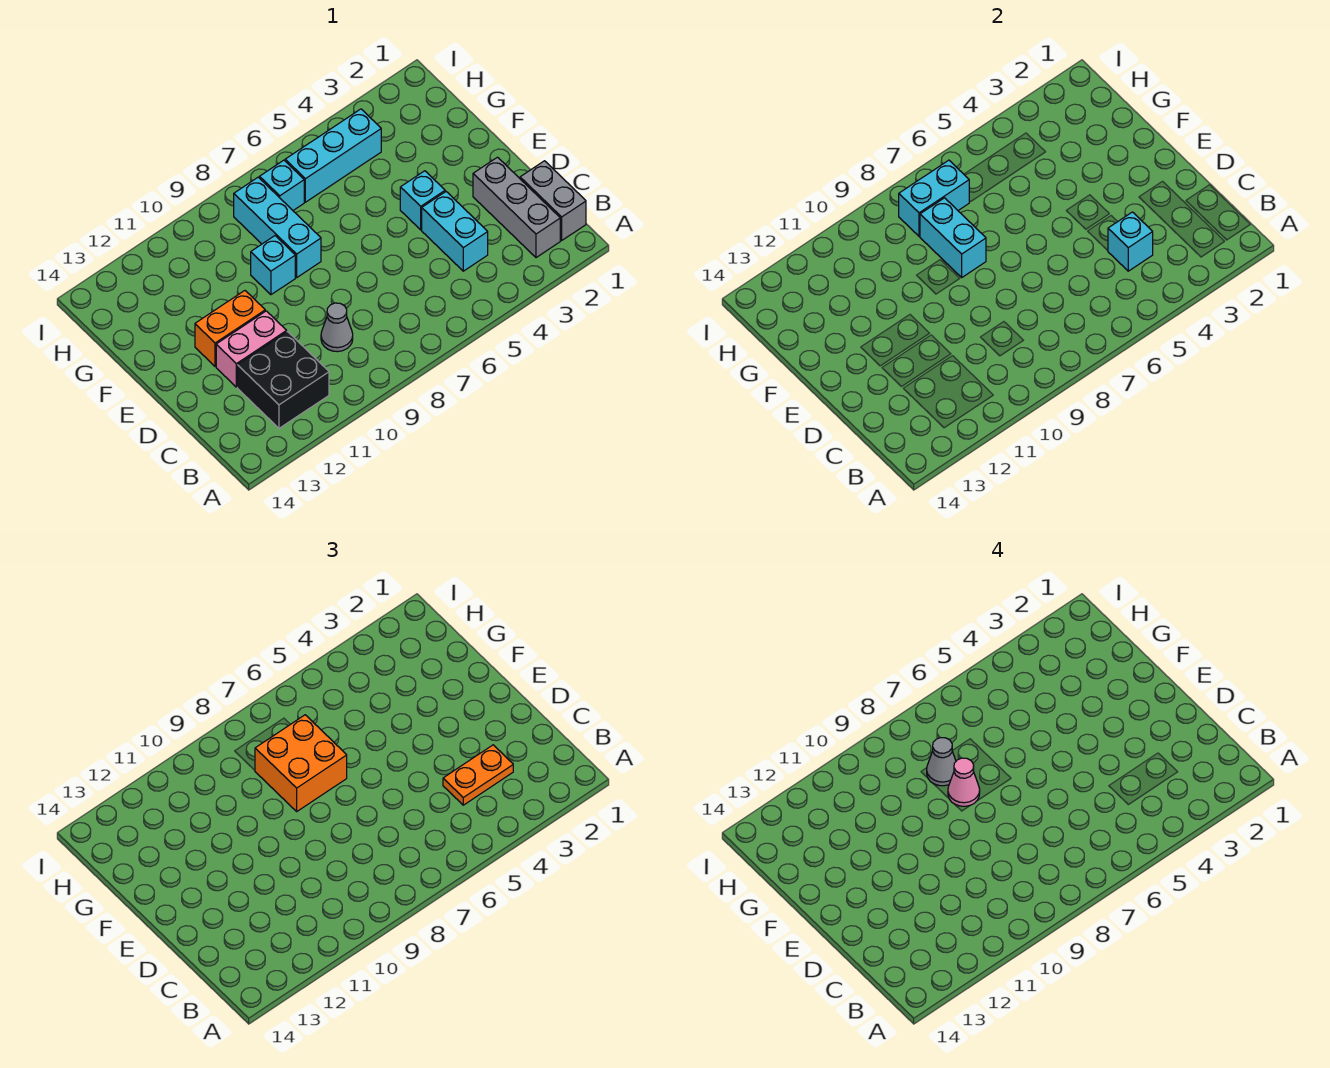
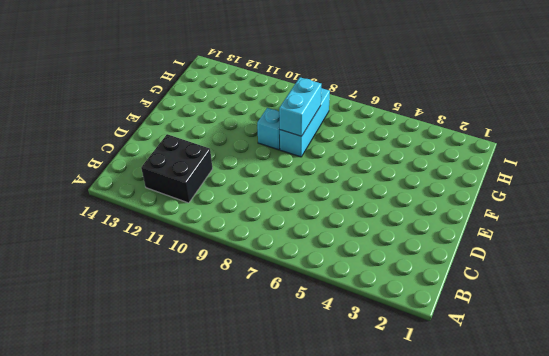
none -> grey brick B1:C1 level 1
none -> grey brick B2:D2 level 1
none -> cyan brick C4:D4 level 1

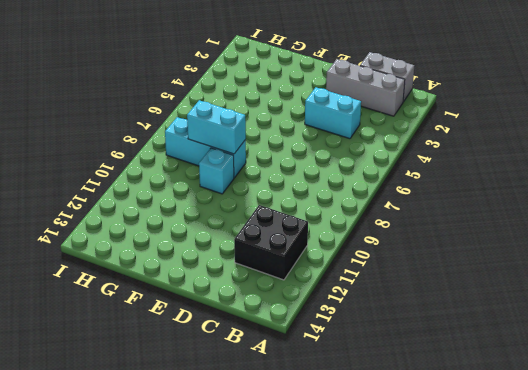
none -> grey cone C9 level 1
none -> pink brick D11:D12 level 1
none -> cyan brick E4 level 1

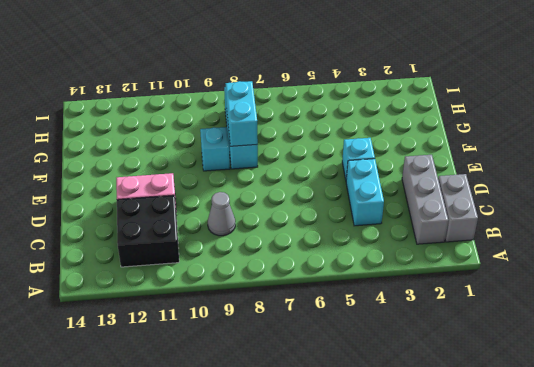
none -> orange brick E11:E12 level 1
none -> cyan brick H4:H6 level 1
none -> cyan brick H7 level 1

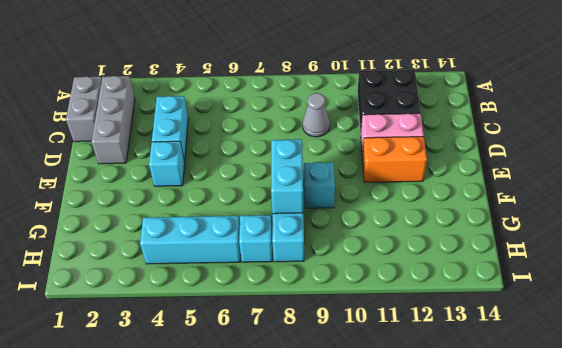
none -> cyan brick C4 level 2
none -> cyan brick H7:H8 level 2
none -> orange plate C3:C4 level 3

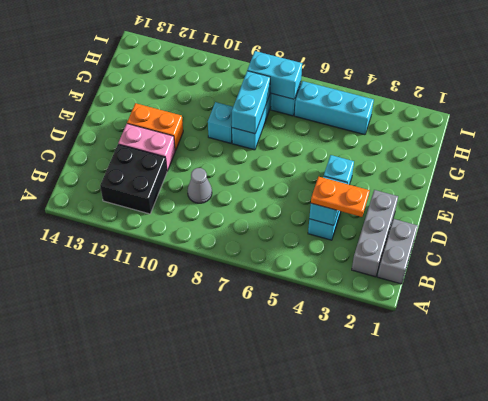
none -> orange brick F7:G8 level 3
none -> pink cone F8 level 4
none -> grey cone G8 level 4

